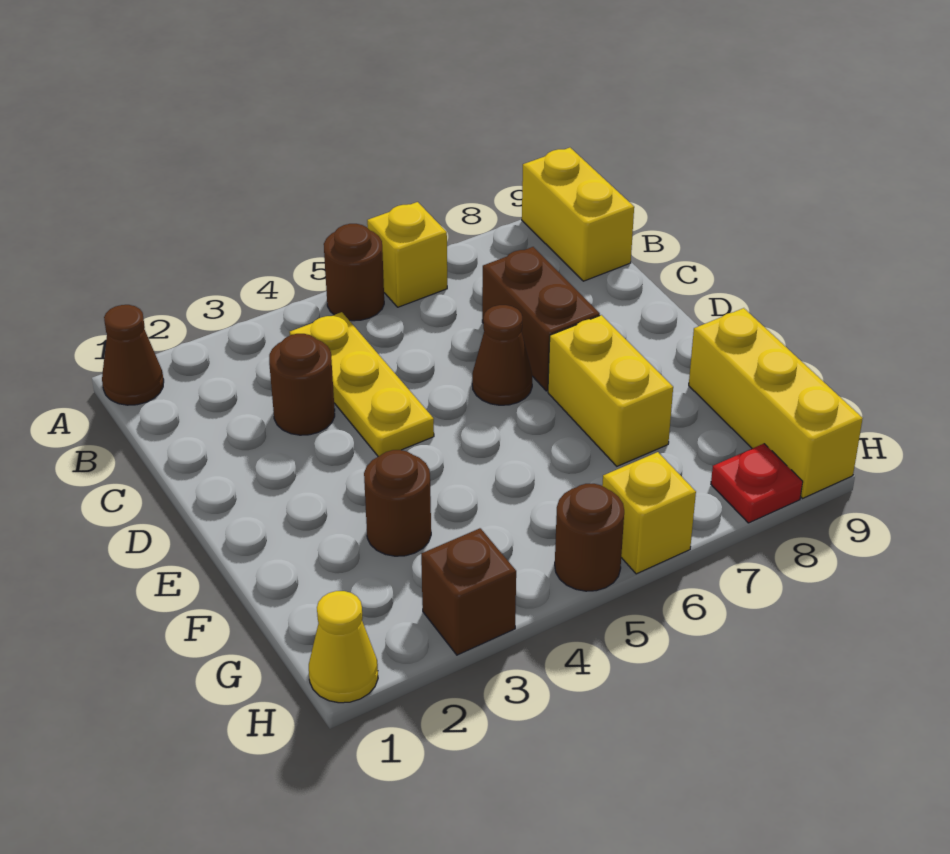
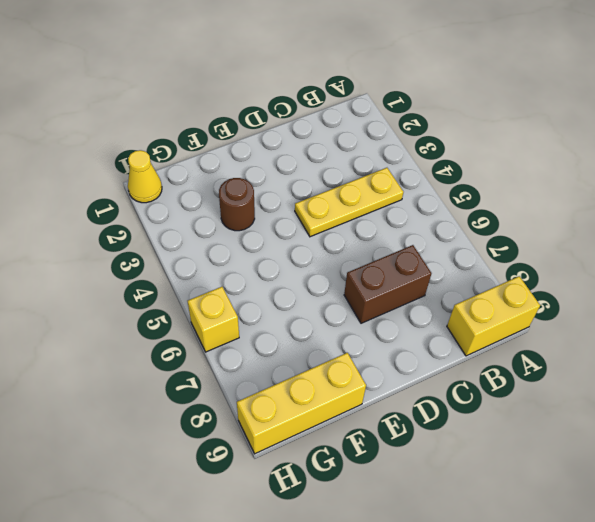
none -> brown cone A1 level 1
none -> brown round brick A5 level 1
none -> yellow brick A6 level 1

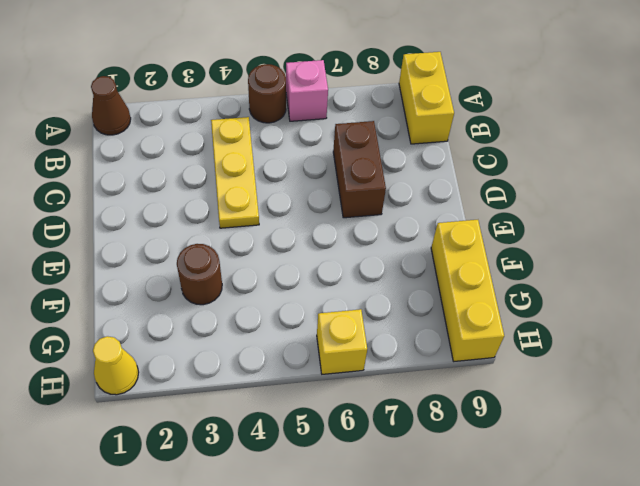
pink brick A6 level 1 -> yellow brick A6 level 1
none -> brown round brick C3 level 1
none -> brown cone D6 level 1
none -> yellow brick E7:F7 level 1

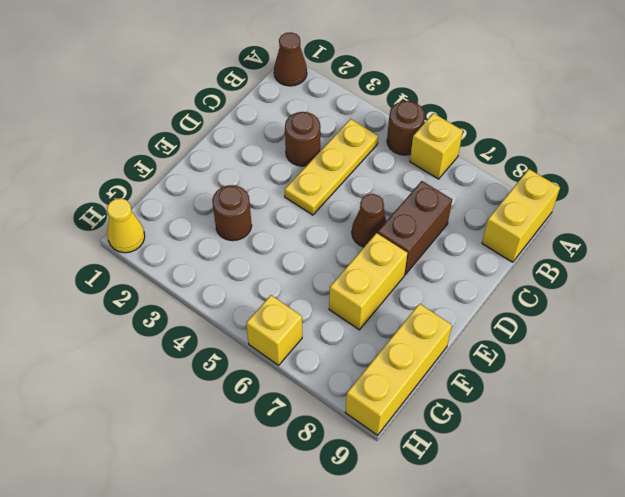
none -> brown brick H3 level 1
none -> brown round brick H5 level 1
none -> red plate H8 level 1

